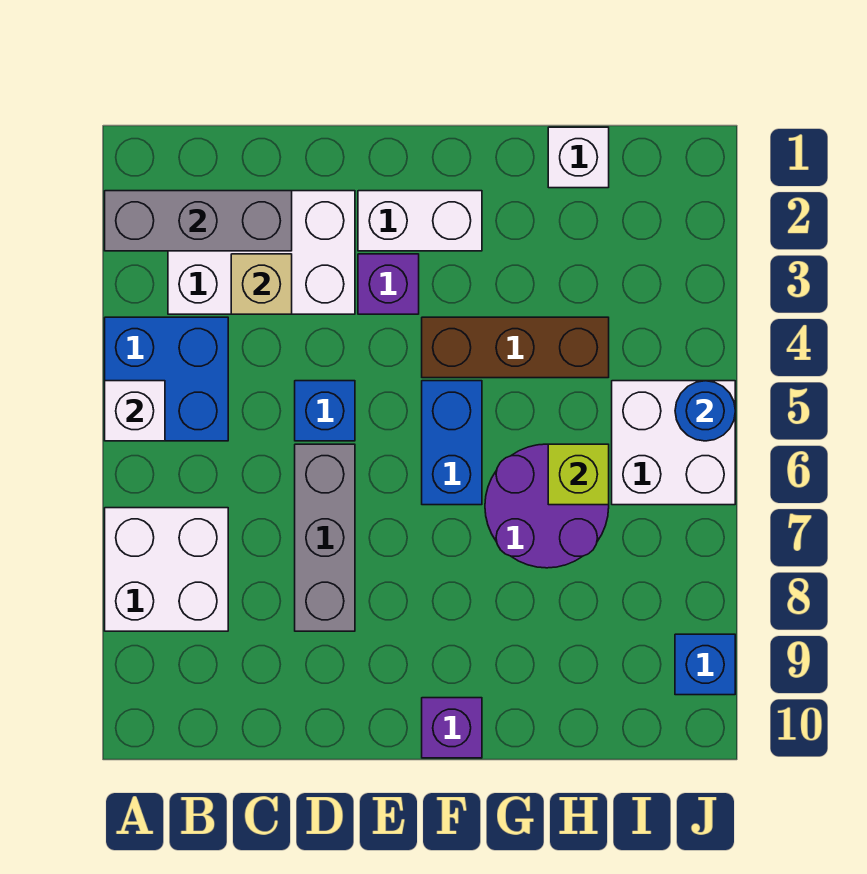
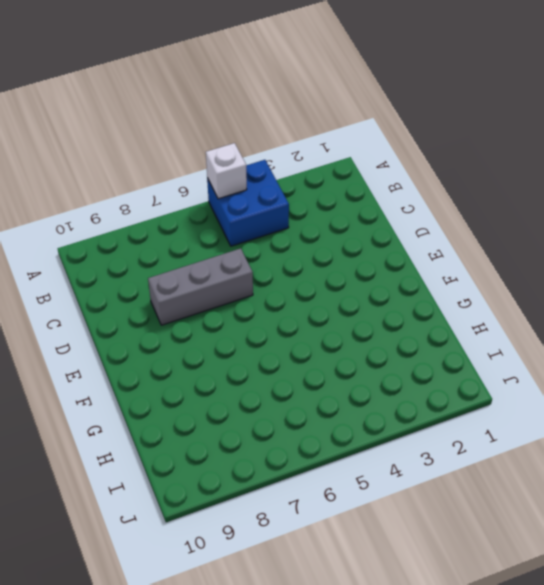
none -> white brick A7:B8 level 1
none -> white brick B2:D3 level 1
none -> blue brick D5 level 1

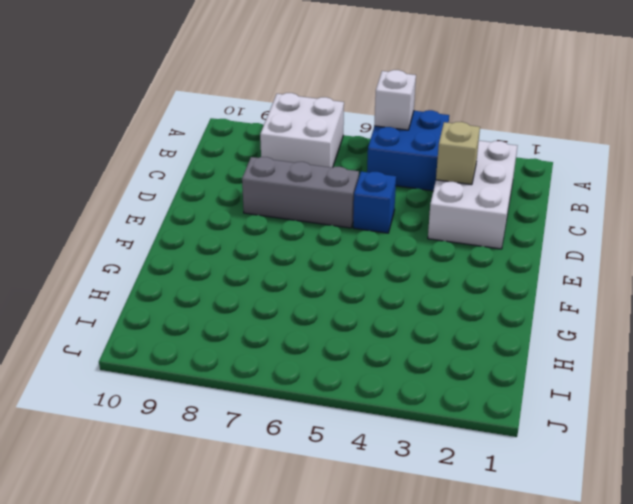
none -> white brick E2:F2 level 1
none -> purple brick E3 level 1
none -> brown brick F4:H4 level 1

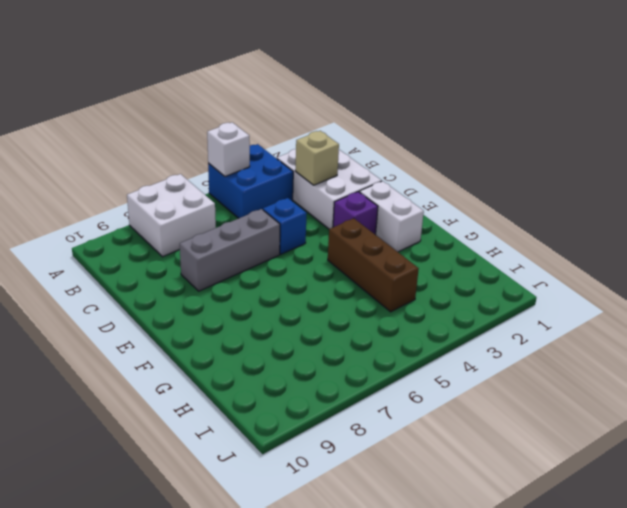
none -> blue brick F5:F6 level 1
none -> purple brick F10 level 1
none -> purple round brick G6:H7 level 1

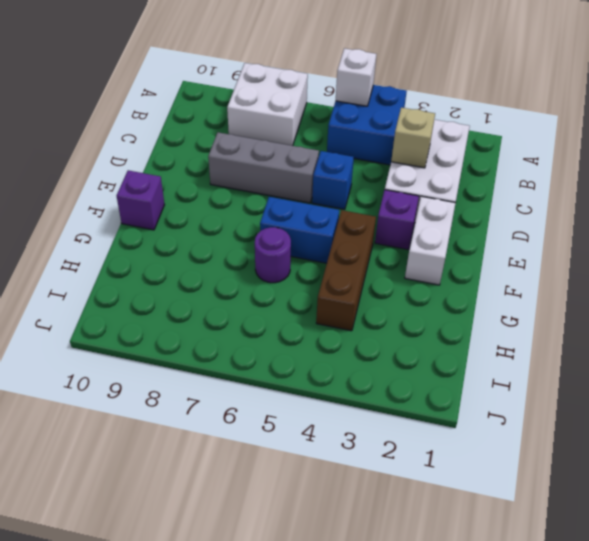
purple round brick G6 level 1 -> purple round brick G6:H7 level 1
none -> white brick H1 level 1
none -> white brick I5:J6 level 1
none -> blue brick J9 level 1

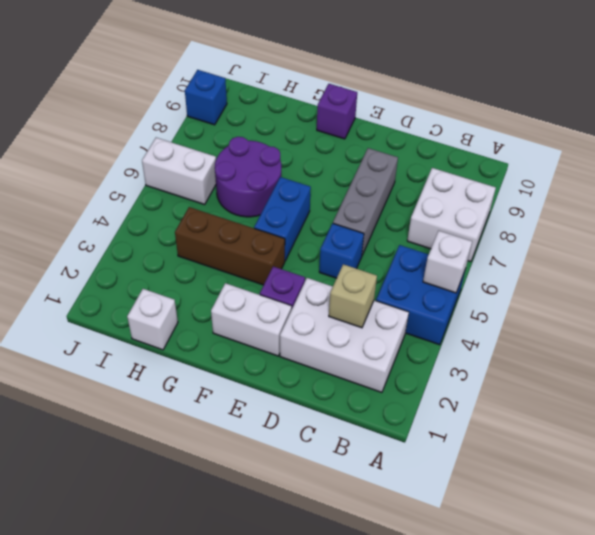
white brick I6:J6 level 1 -> white brick I5:J6 level 1
none -> grey brick A2:C2 level 2
none -> lime brick H6 level 2
none -> blue round brick J5 level 2

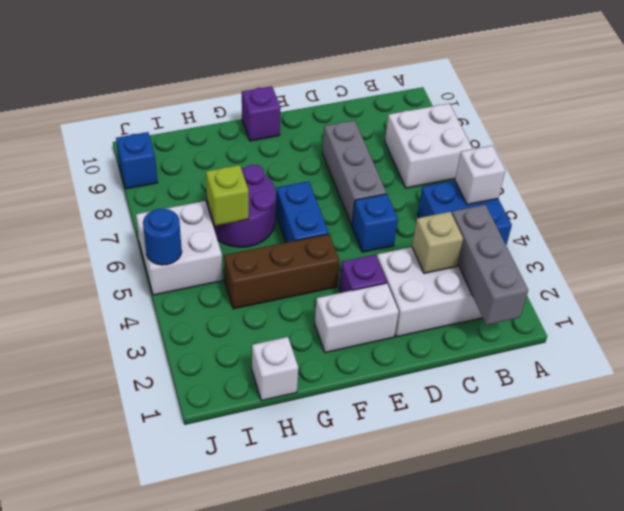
grey brick B1:B3 level 2 -> grey brick A2:C2 level 2

